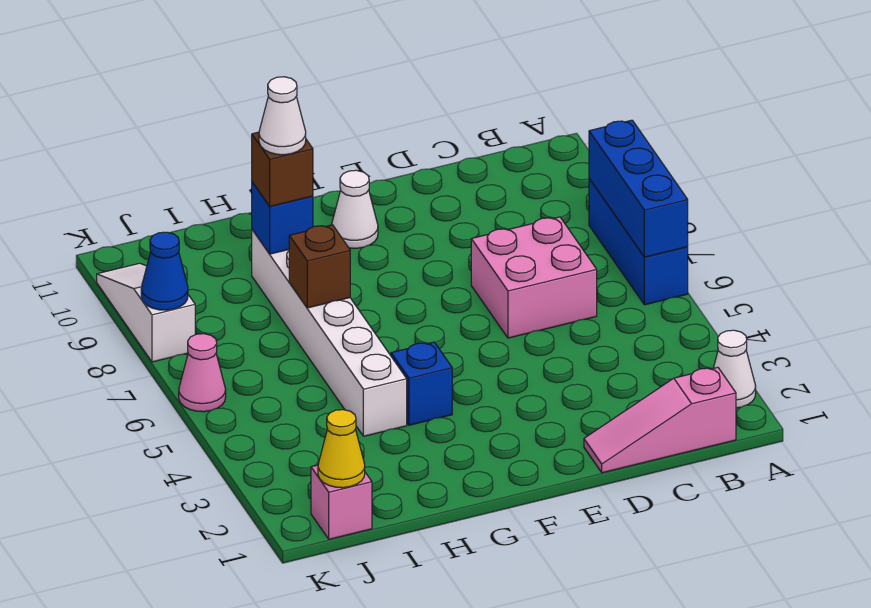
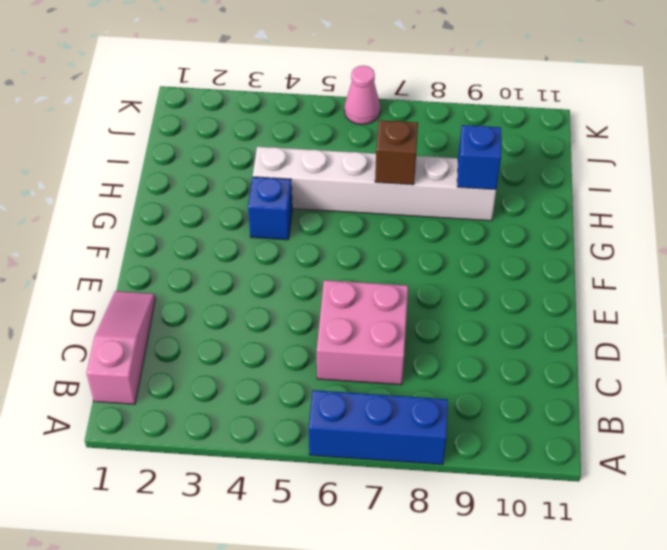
none -> white cone A2 level 1
none -> white cone F10 level 1
none -> pink brick J1 level 1

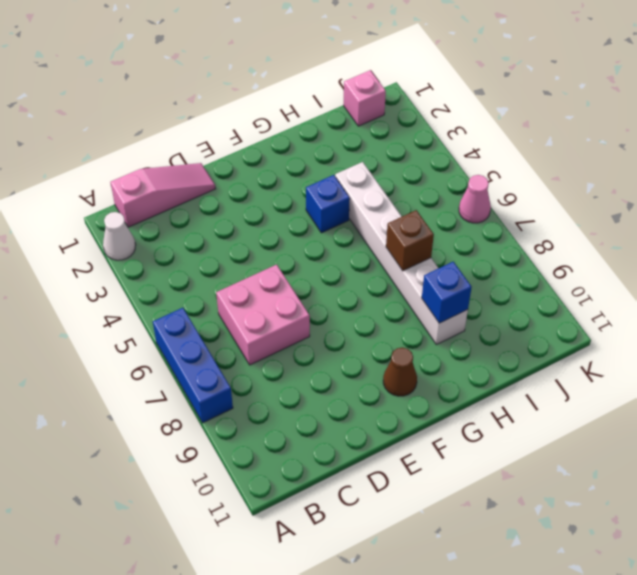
brown cone F10 level 1 -> white cone F10 level 1
none -> white slope K8:K10 level 1 top 8
none -> blue brick A6:A8 level 2
none -> yellow cone J1 level 2

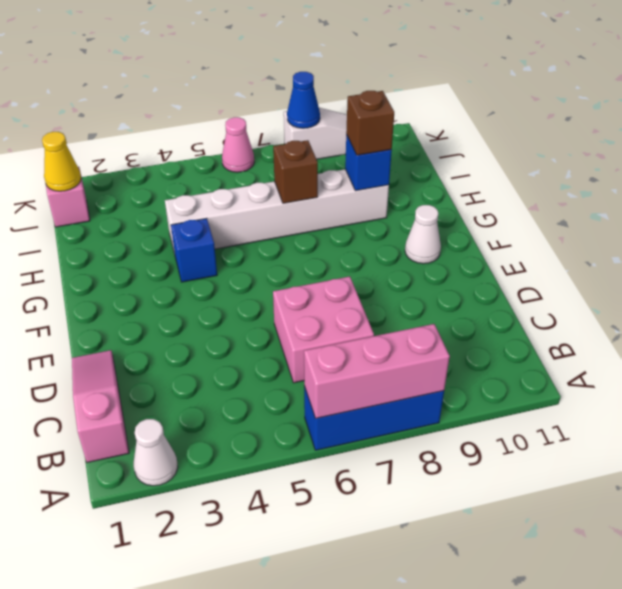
pink brick A6:A8 level 2 -> blue brick A6:A8 level 2
none -> white cone H9 level 4

